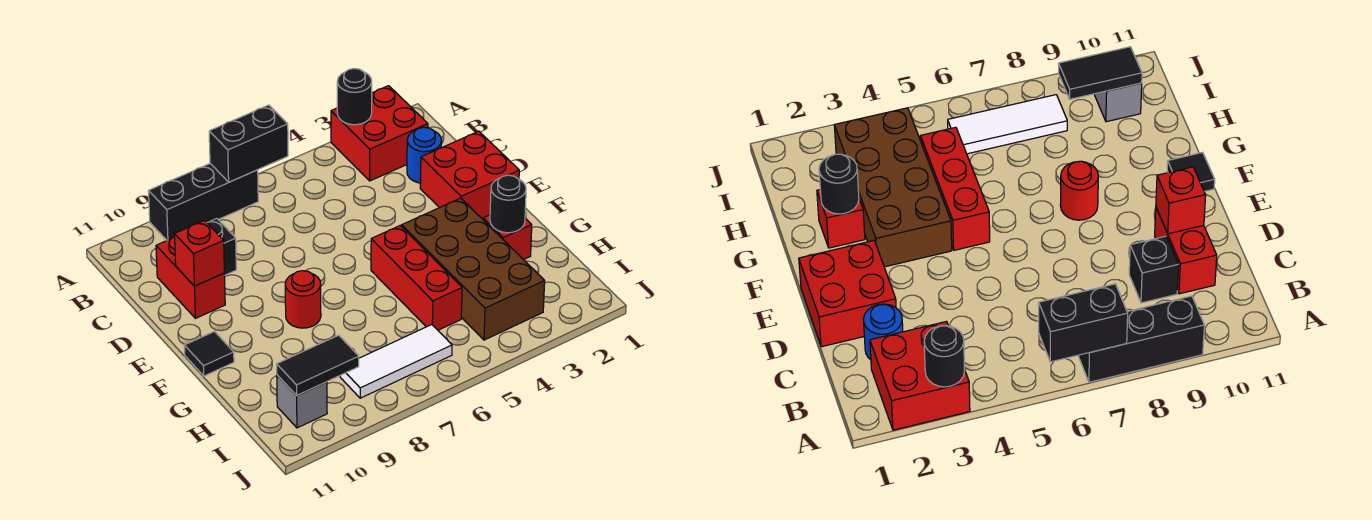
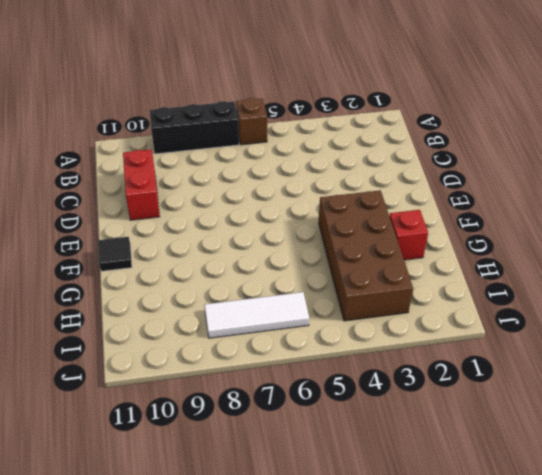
brown brick A6 level 1 -> none
none -> red brick A2:B3 level 1
none -> blue round brick C2 level 1
none -> black brick C9 level 1

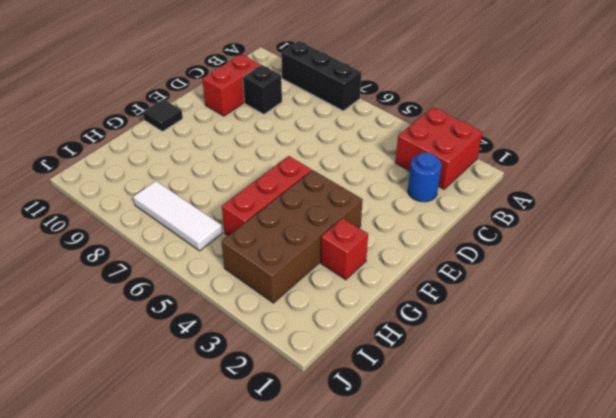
none -> red brick D1:E2 level 1
none -> red round brick F8 level 1
none -> grey brick I10 level 1

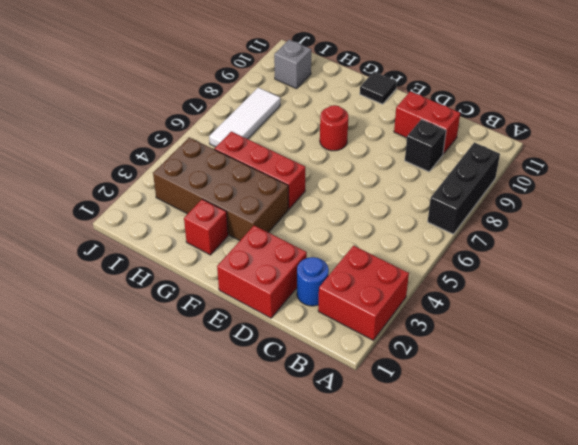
none -> black round brick A3 level 2
none -> black brick A6:A7 level 2
none -> red brick D10 level 2

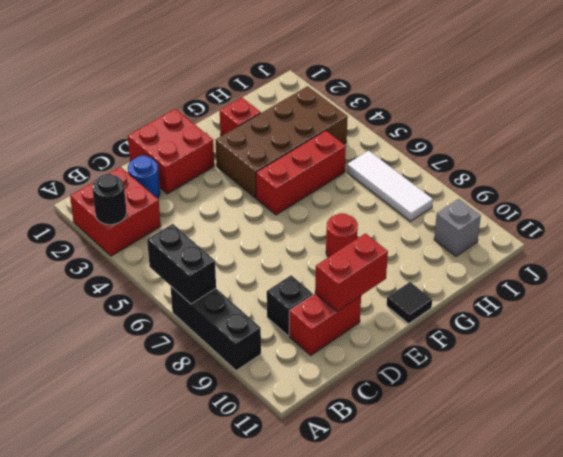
red brick D10:E10 level 2 -> red brick D10 level 2
none -> black round brick G2 level 2
none -> black tile I9:I10 level 2

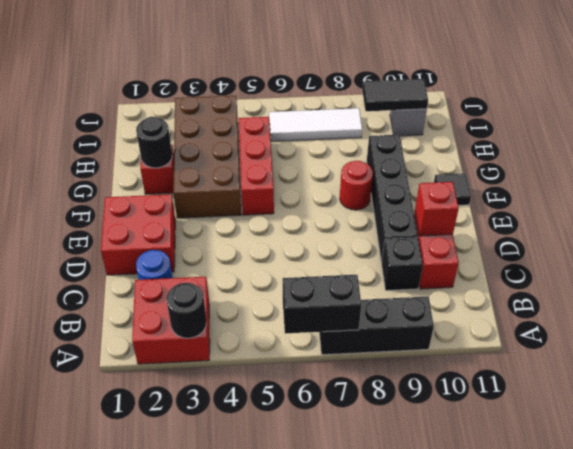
black brick D9:G9 level 1 -> none

